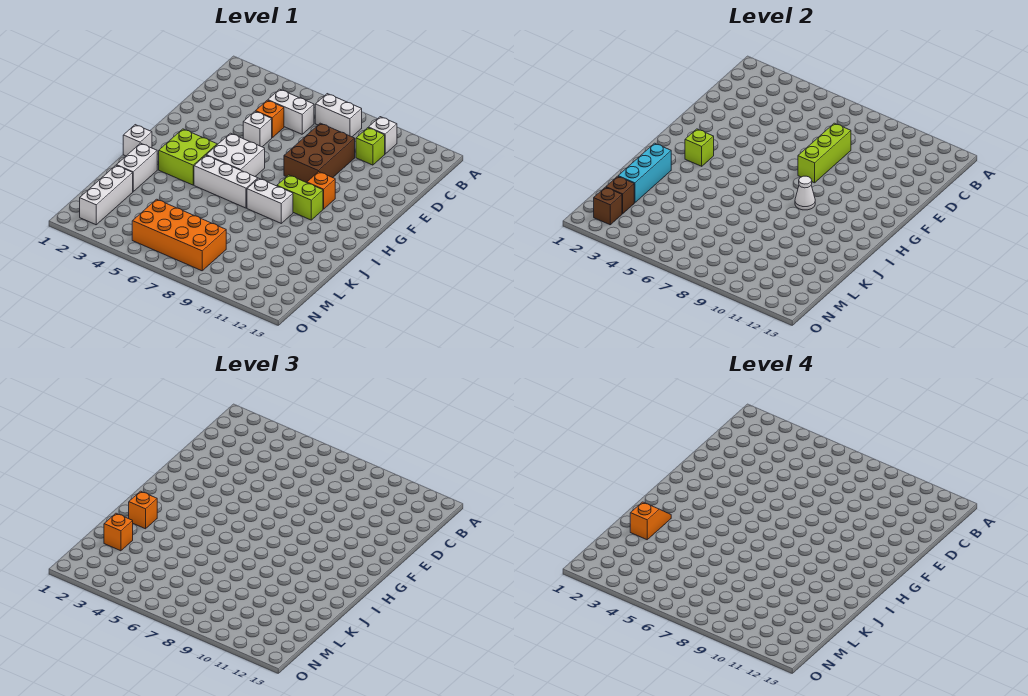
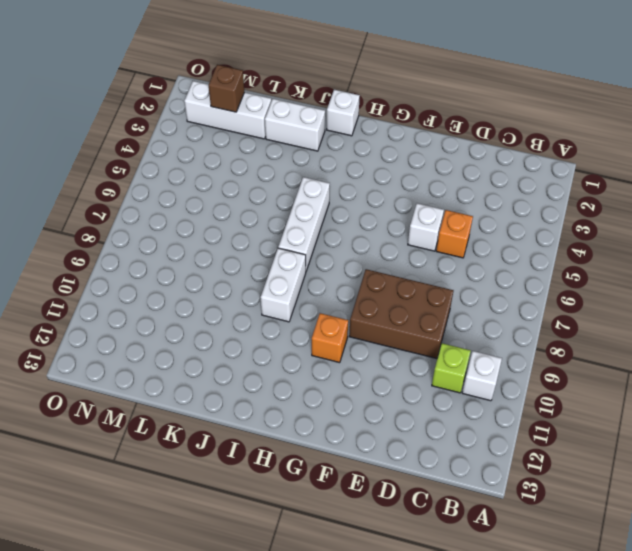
none -> white brick B7:B8 level 1
none -> white brick C5:C6 level 1
none -> white brick G5:H6 level 1

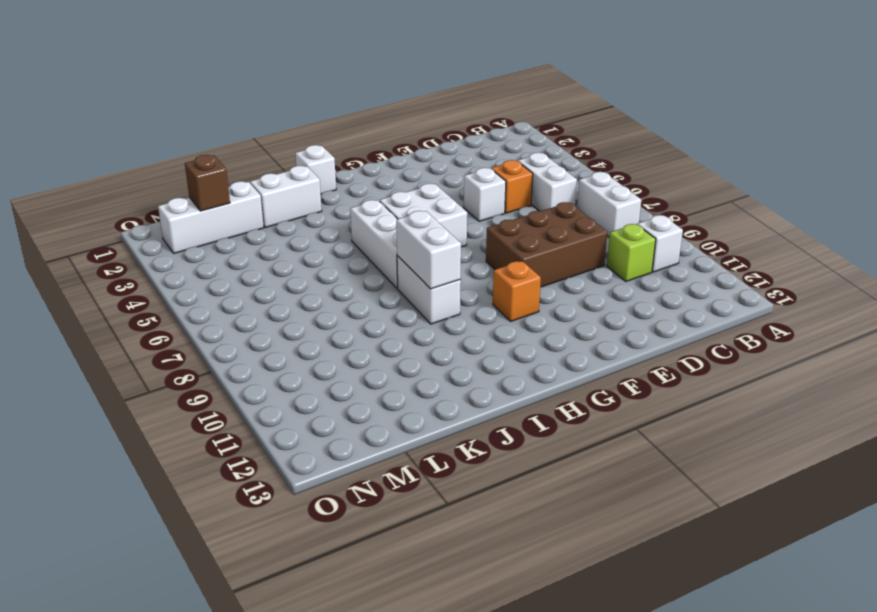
white brick I8:I9 level 2 -> none
none -> lime brick H3:I4 level 1
none -> lime brick H9:H10 level 1
none -> orange brick M5:N8 level 1

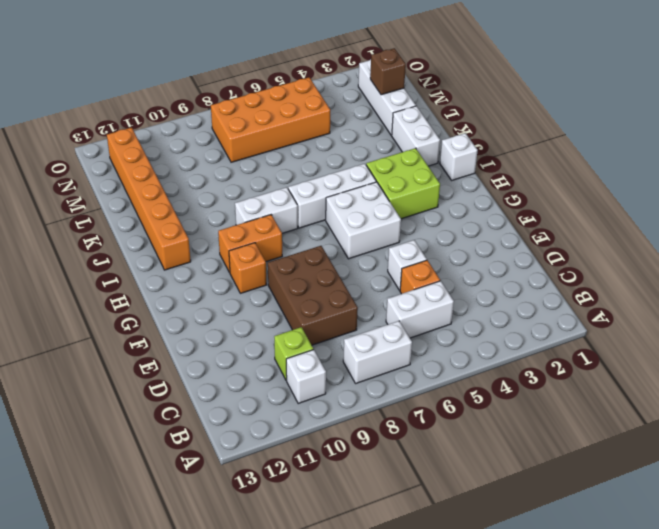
orange brick H9:H10 level 1 -> lime brick H9:H10 level 1
orange brick I12:N12 level 1 -> none
none -> lime brick D8:F8 level 2
none -> lime brick H3 level 2
none -> white cone H9 level 2

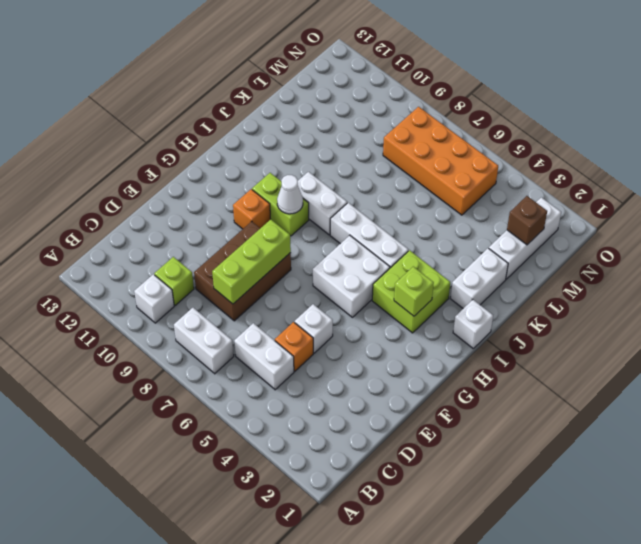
none -> cyan brick J2:L2 level 2
none -> brown brick N2 level 2
none -> orange brick J2 level 3

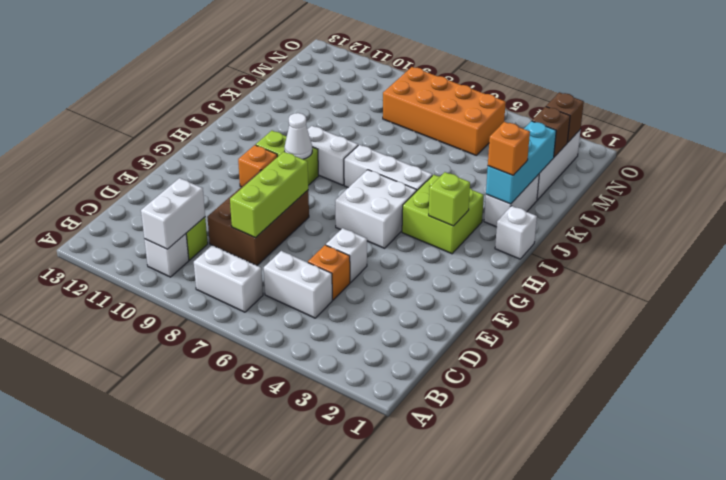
white brick B10:C10 level 2 -> none
none -> orange brick L2 level 3
none -> orange slope J2:K2 level 4 top K

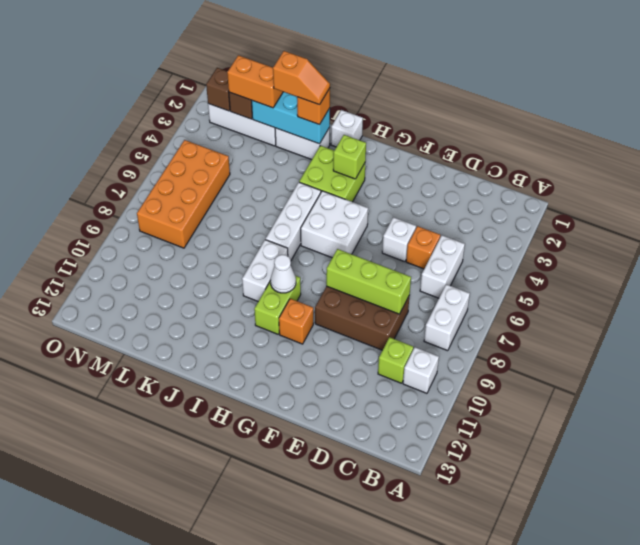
orange brick L2:M2 level 3 -> orange brick L2 level 3

